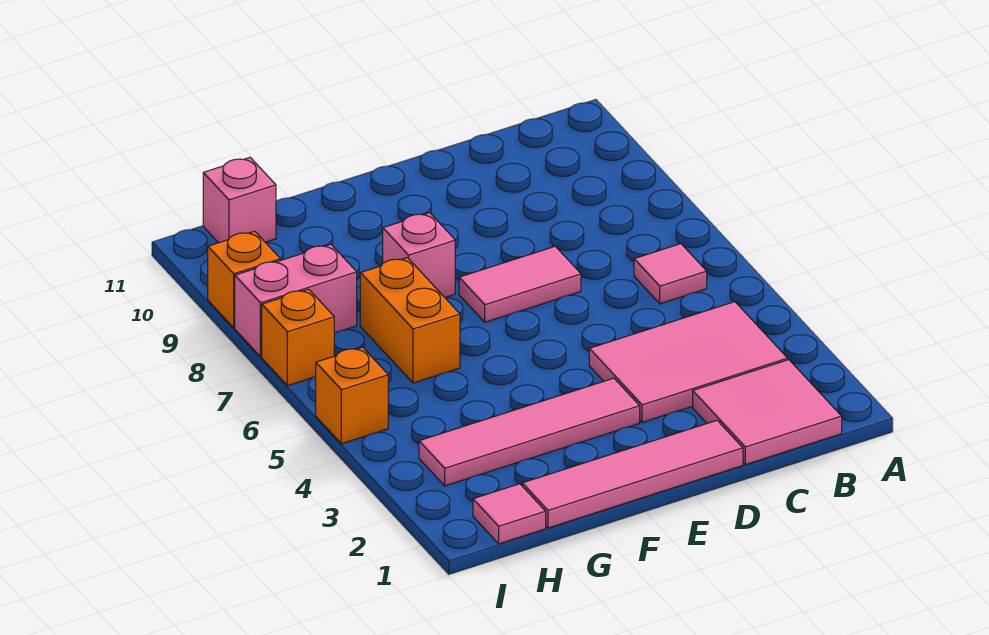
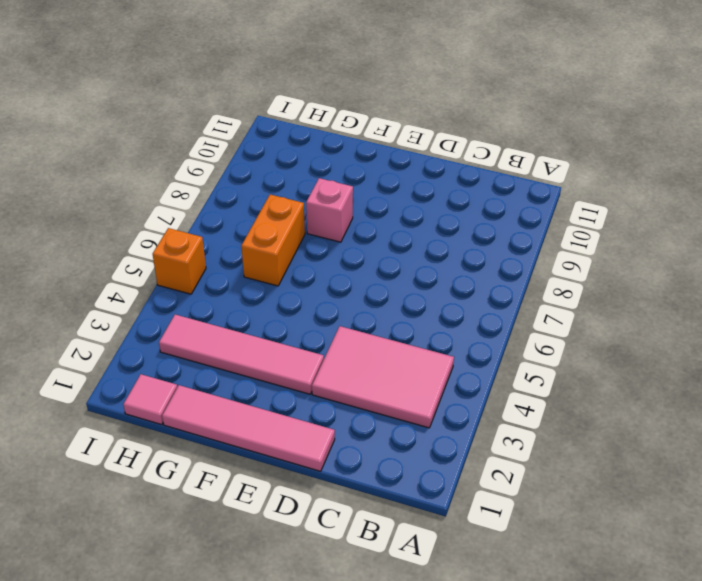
none -> pink tile B1:C2 level 1
none -> pink tile B6 level 1
none -> pink tile D7:E7 level 1

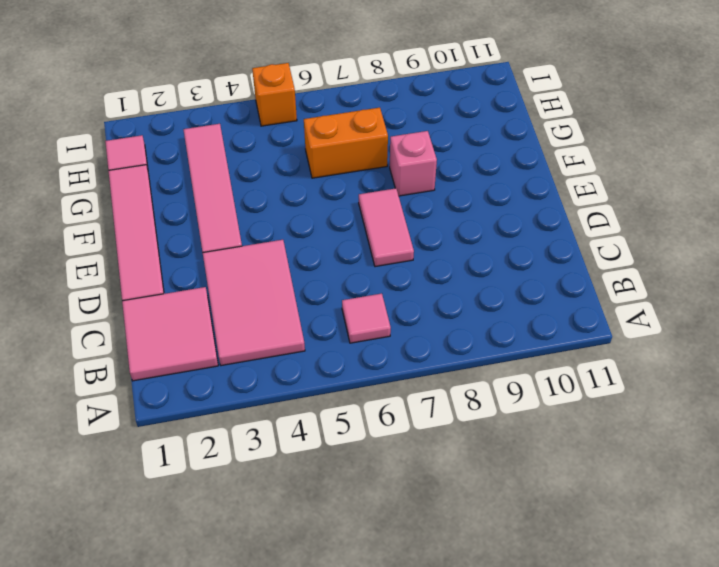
none -> pink brick H8:I8 level 1
none -> pink brick H11 level 1
none -> orange brick I7 level 1

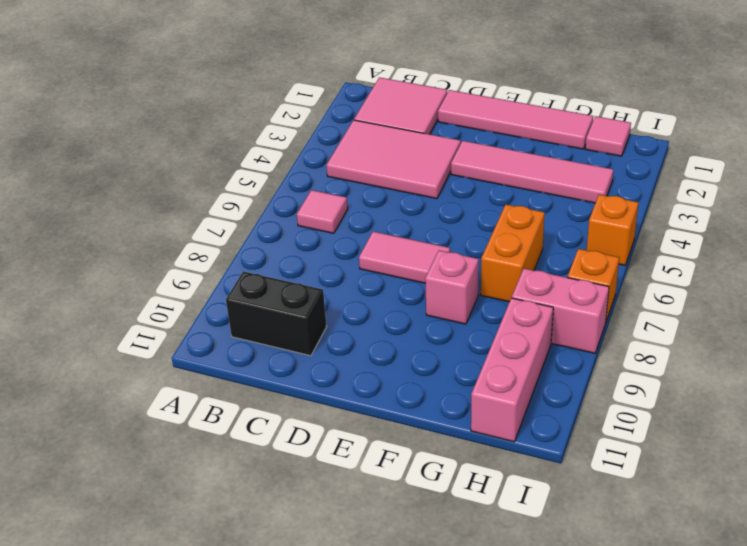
black brick B10:C10 level 1 -> none
pink brick H9:H11 level 1 -> pink brick H11 level 1
none -> orange brick I9 level 1

